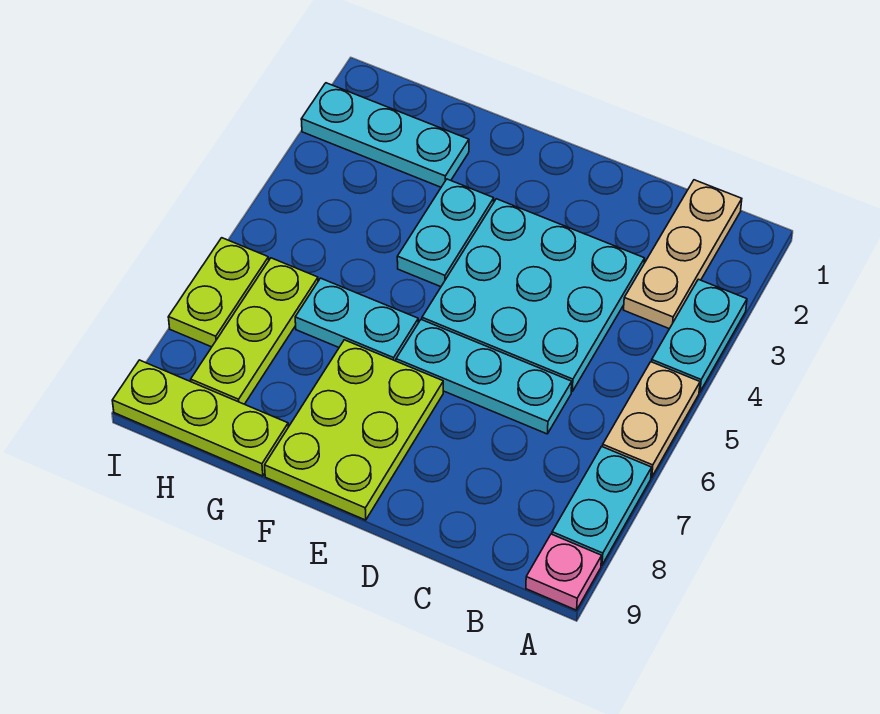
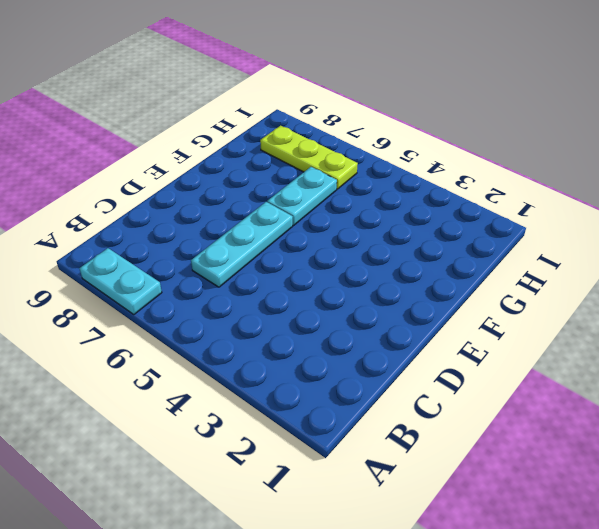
none -> cyan plate A3:A4 level 1
none -> tan plate A5:A6 level 1
none -> pink plate A9 level 1

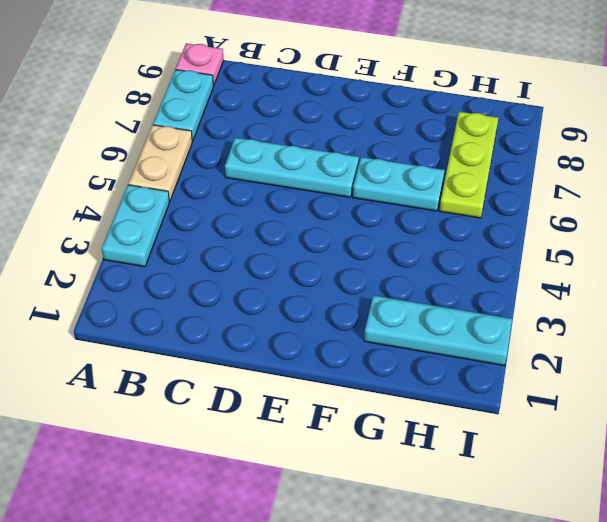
none -> tan plate B1:B3 level 1
none -> cyan plate C3:E5 level 1
none -> lime plate E7:F9 level 1

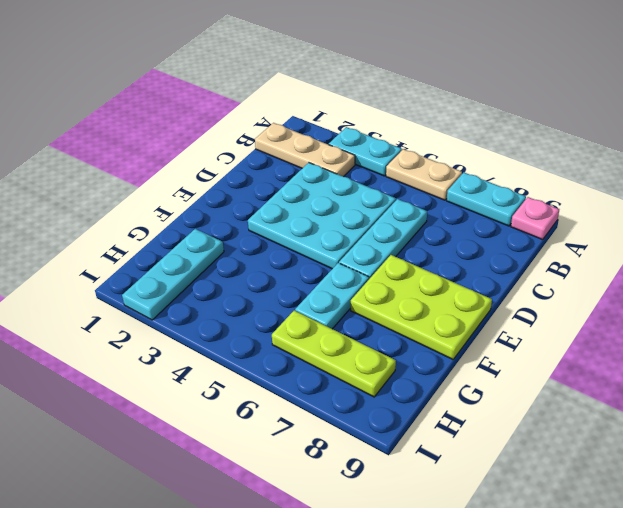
none -> cyan plate F3:F4 level 1
none -> lime plate G9:I9 level 1
none -> lime plate I6:I7 level 1

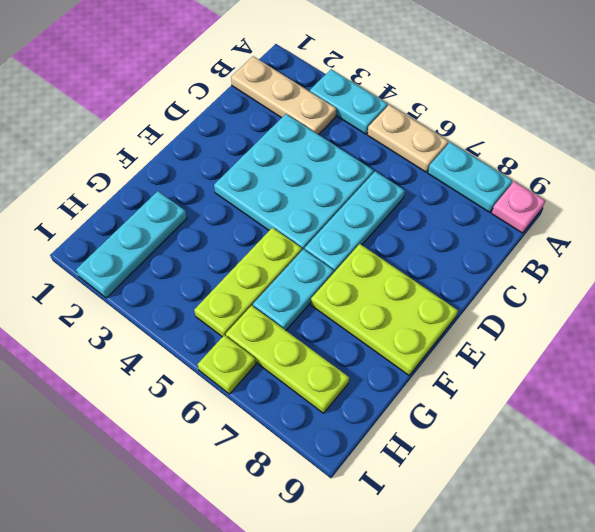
lime plate F5:H5 level 1 -> lime plate G9:I9 level 1
lime plate I6 level 1 -> lime plate I6:I7 level 1
none -> cyan plate F3:F4 level 1

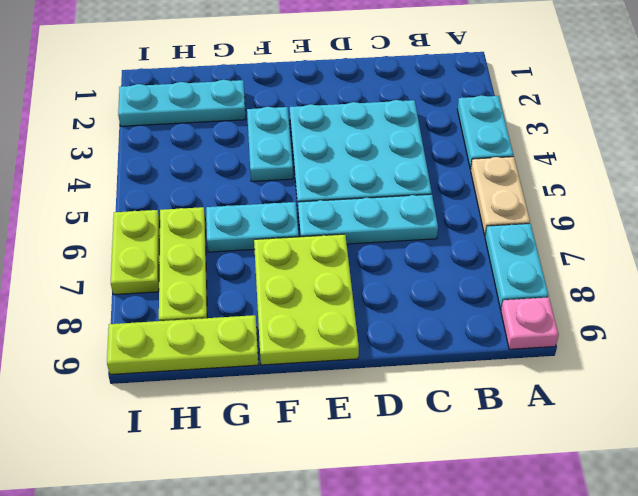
none -> tan plate B1:B3 level 1

